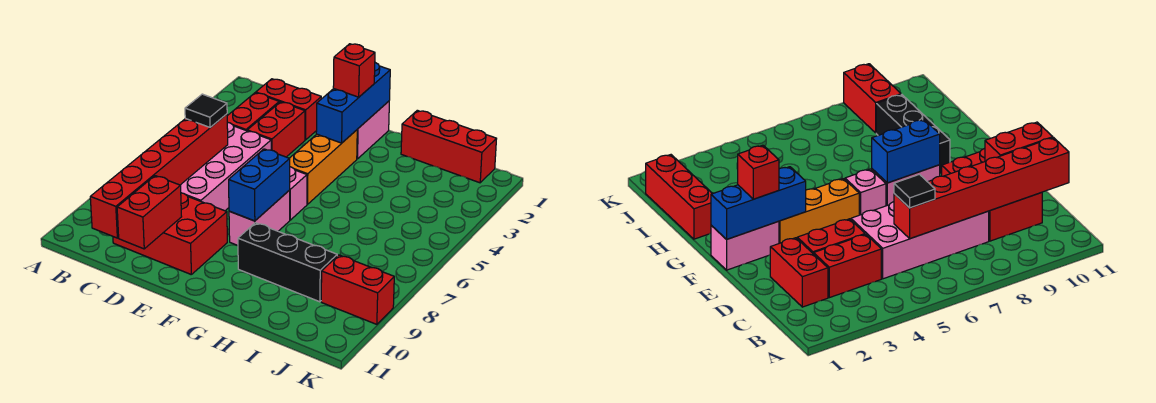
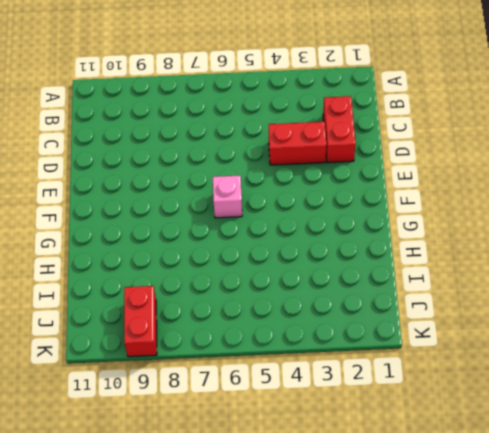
none -> red brick C3:C4 level 1
none -> pink brick C5:D8 level 1
none -> red brick C9:E10 level 1

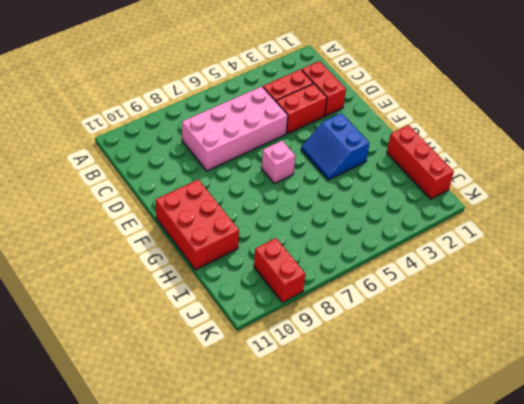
blue slope F3:G4 level 1 top 3 -> orange brick F3:F5 level 1
red brick F10:H11 level 1 -> red brick C9:E10 level 1
none -> pink brick F1:F2 level 1
none -> pink brick F7:F8 level 1
none -> black brick G9:I9 level 1

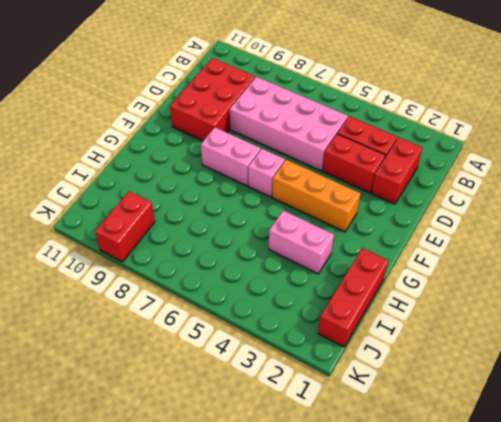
pink brick H3:H4 level 1 -> pink brick F1:F2 level 1
none -> black brick G9:I9 level 1
none -> red brick C6:C11 level 2
none -> red brick D10:D11 level 2

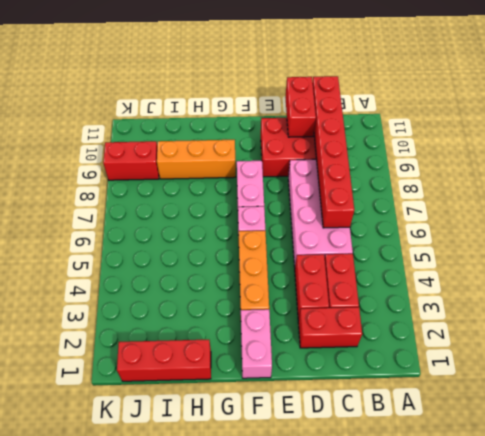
orange brick G9:I9 level 1 -> black brick G9:I9 level 1
none -> blue brick F1:F3 level 2
none -> blue brick F7:F8 level 2
none -> black tile C6 level 3

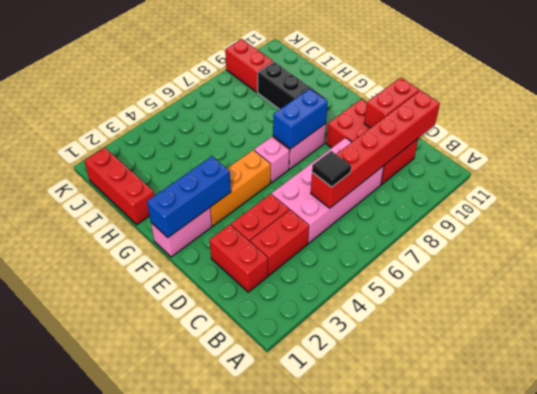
none -> red brick F2 level 3

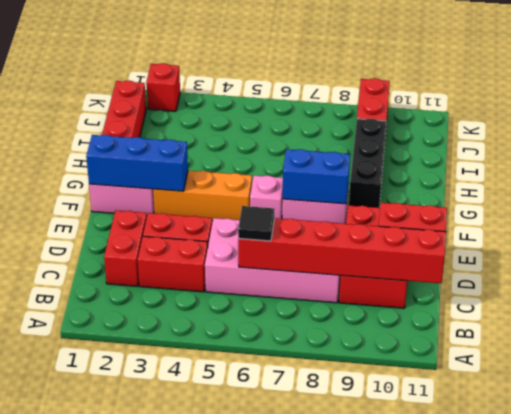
red brick K2 level 1 -> red brick F2 level 3

